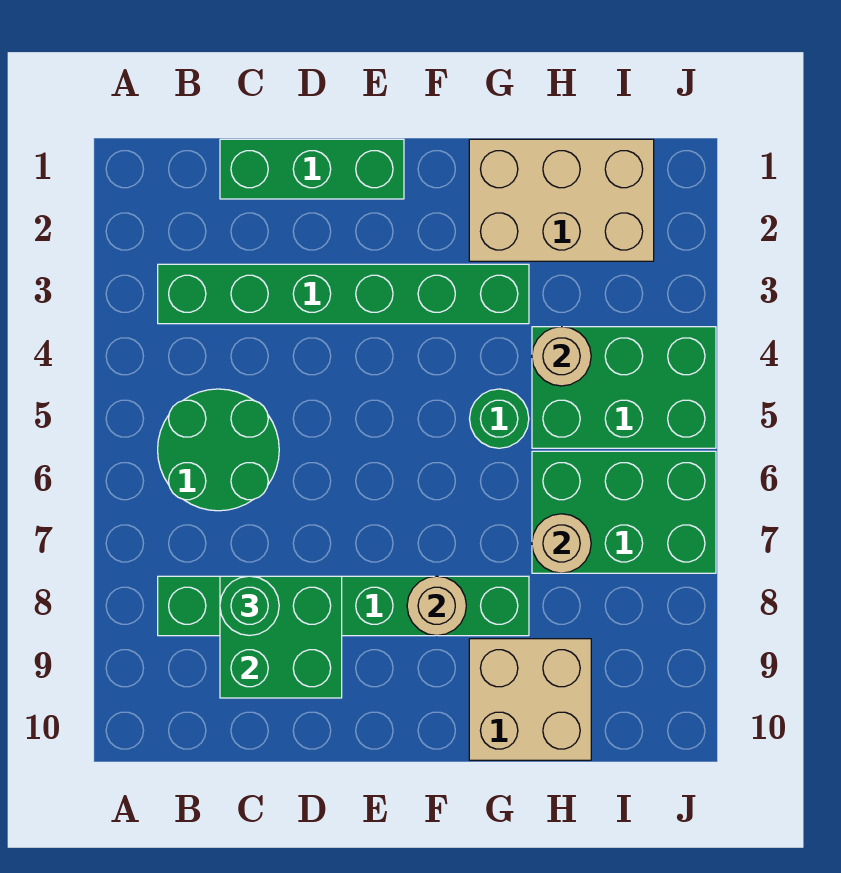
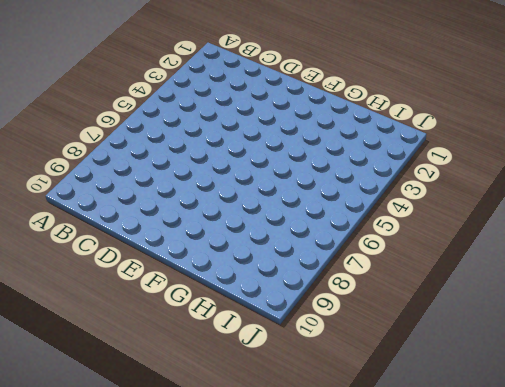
none -> green brick B3:G3 level 1
none -> green round brick B5:C6 level 1
none -> green brick B8:G8 level 1

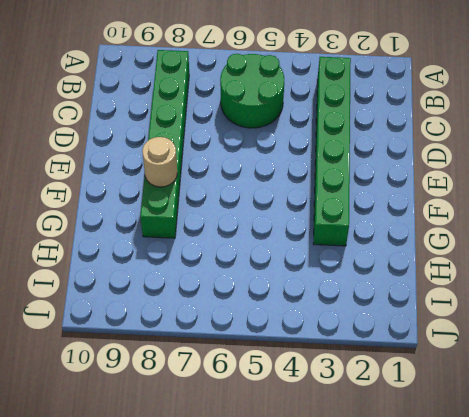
none -> green brick C1:E1 level 1
none -> tan brick G1:I2 level 1
none -> green round brick G5 level 1

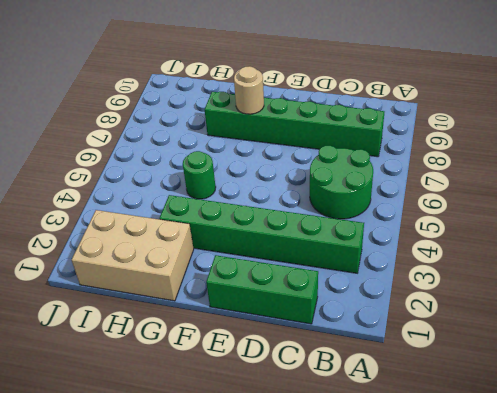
none -> tan brick G9:H10 level 1
none -> green brick H4:J5 level 1
none -> green brick H6:J7 level 1

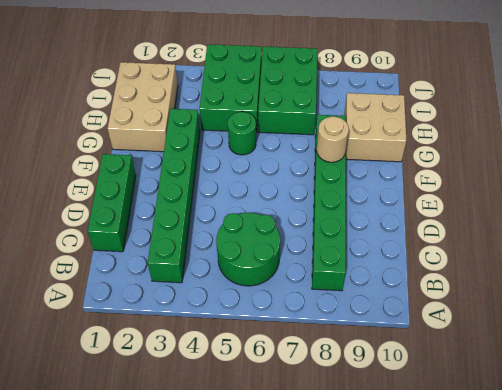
none -> green brick C8:D9 level 2
none -> tan round brick H4 level 2
none -> tan round brick H7 level 2

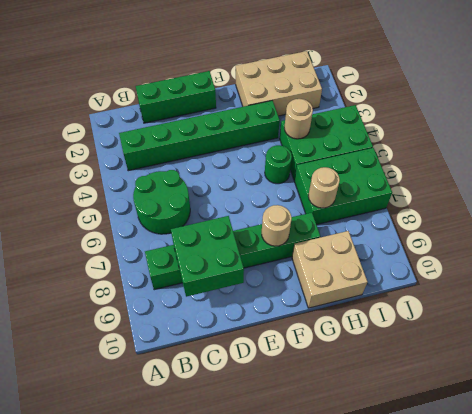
none -> green round brick C8 level 3

